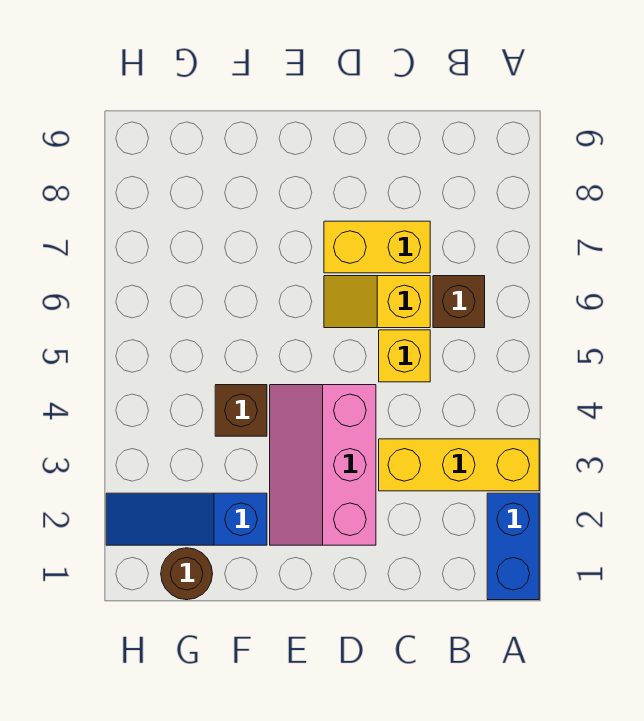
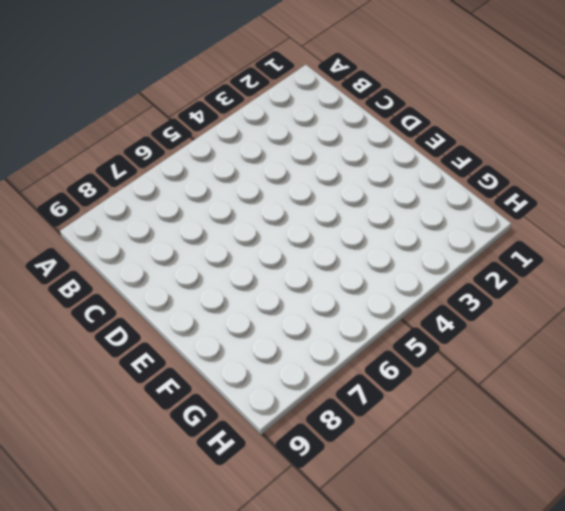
none -> blue brick A1:A2 level 1
none -> yellow brick A3:C3 level 1

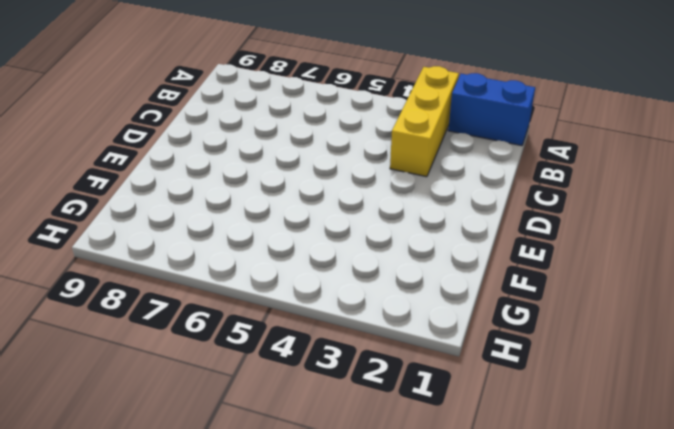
none -> brown brick B6 level 1
none -> yellow brick C5 level 1

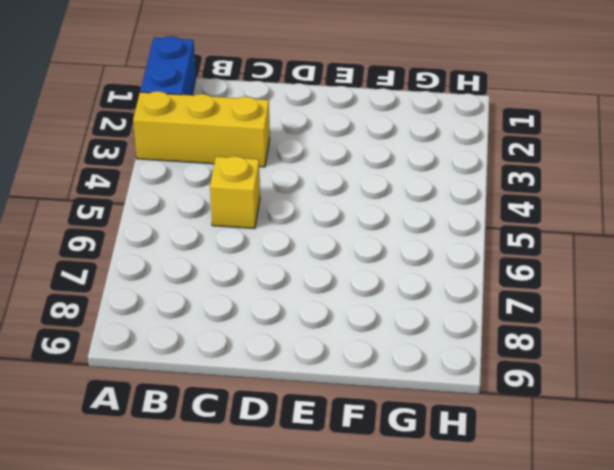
none -> brown brick B6 level 1
none -> yellow slope C6:D6 level 1 top C

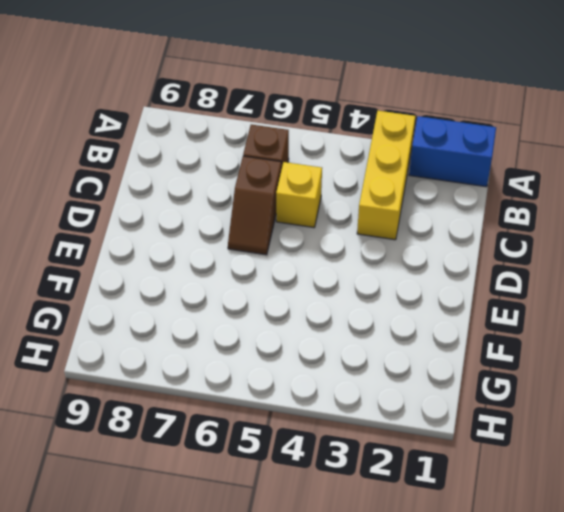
brown slope C6:D6 level 1 top C -> yellow slope C6:D6 level 1 top C
none -> yellow brick C7:D7 level 1
none -> pink slope D2:E4 level 1 top D

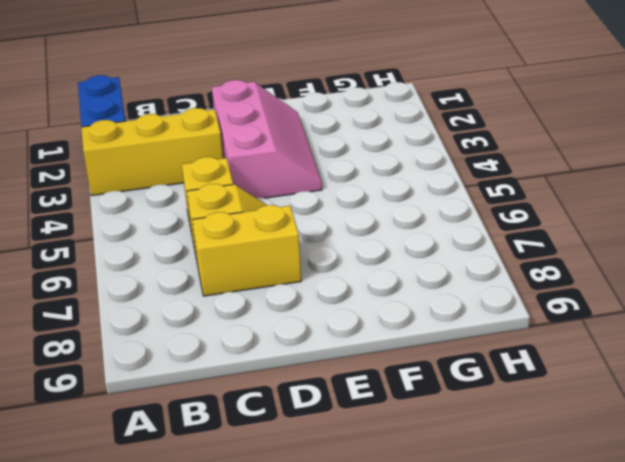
none -> brown brick B6 level 1
none -> blue slope F2:H2 level 1 top F

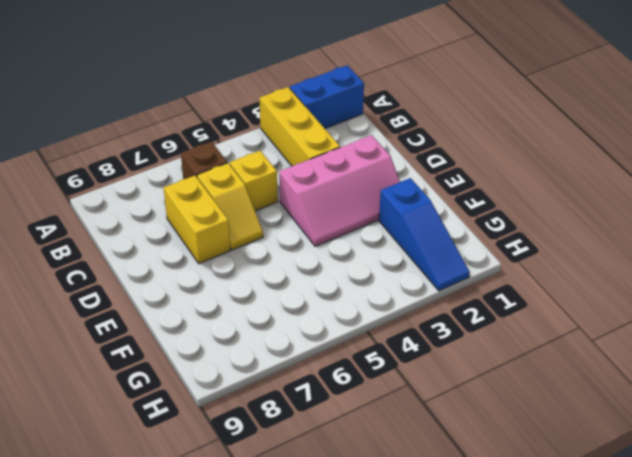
none -> brown brick F4 level 1
none -> brown round brick G1 level 1

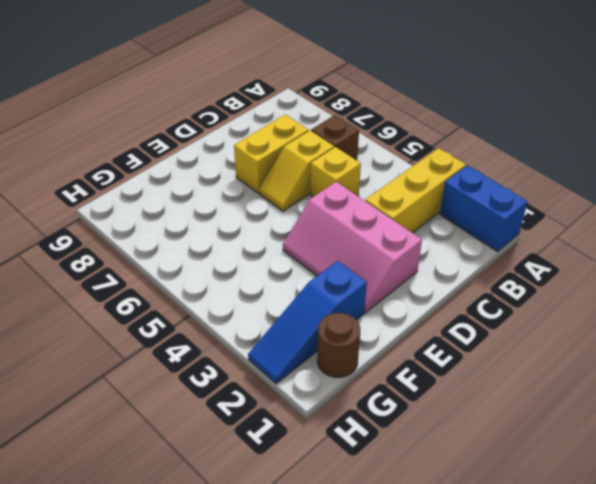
none -> brown brick F4 level 1

